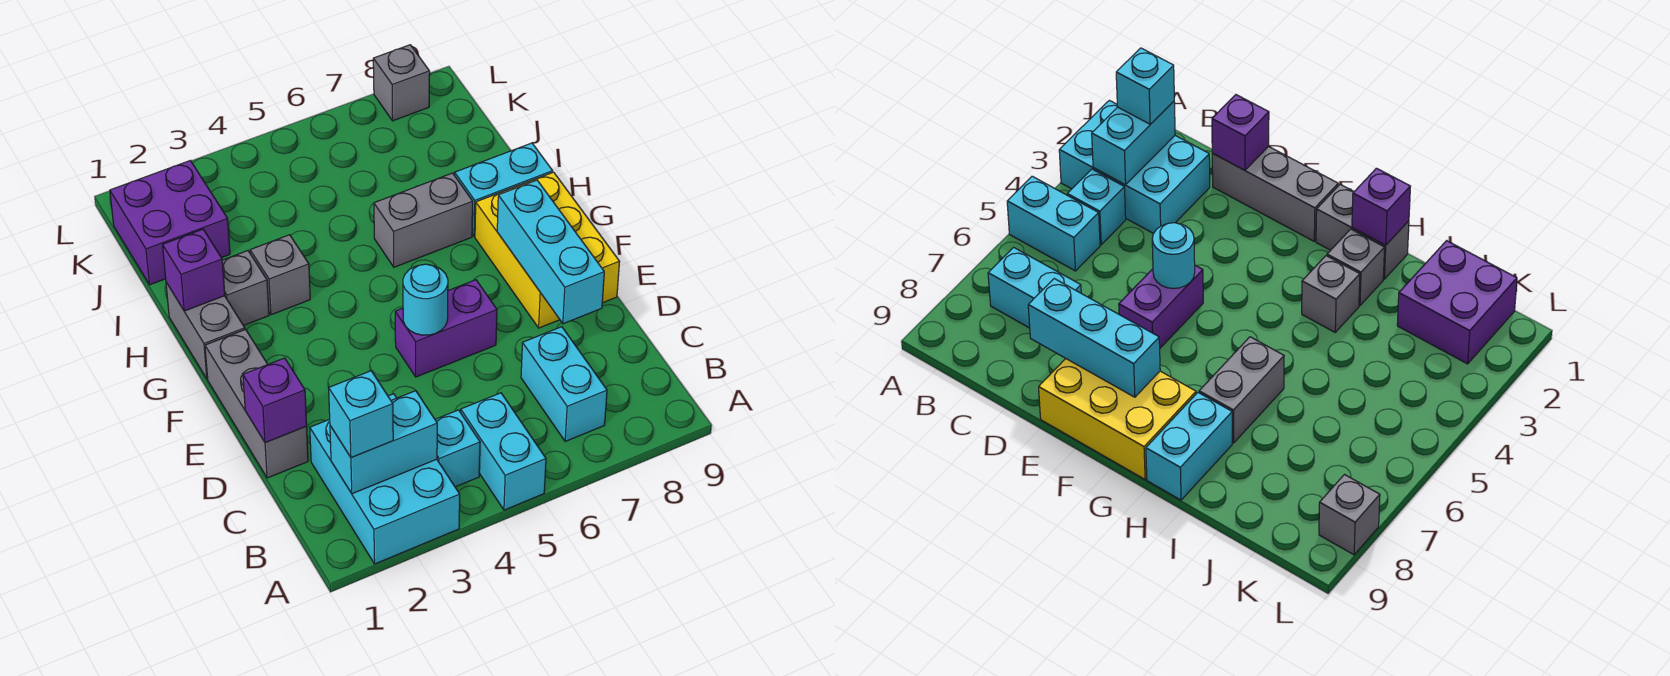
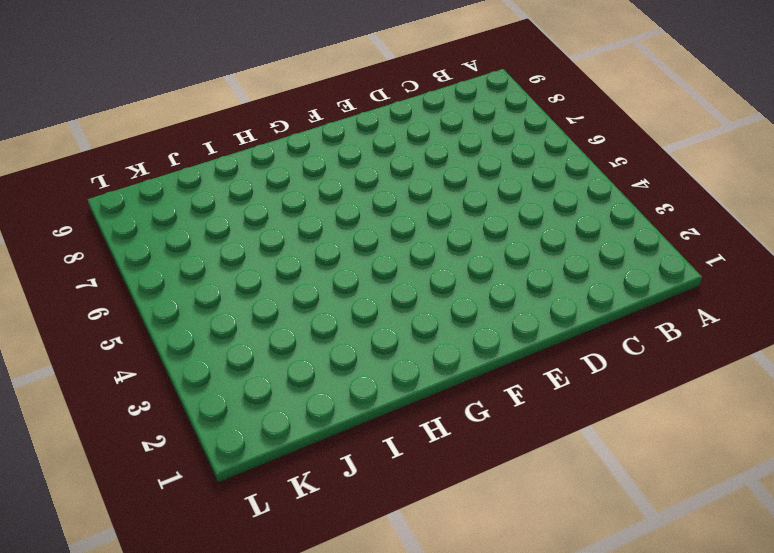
none -> cyan brick A2:C3 level 1
none -> cyan brick A5:B5 level 1
none -> cyan brick B4 level 1

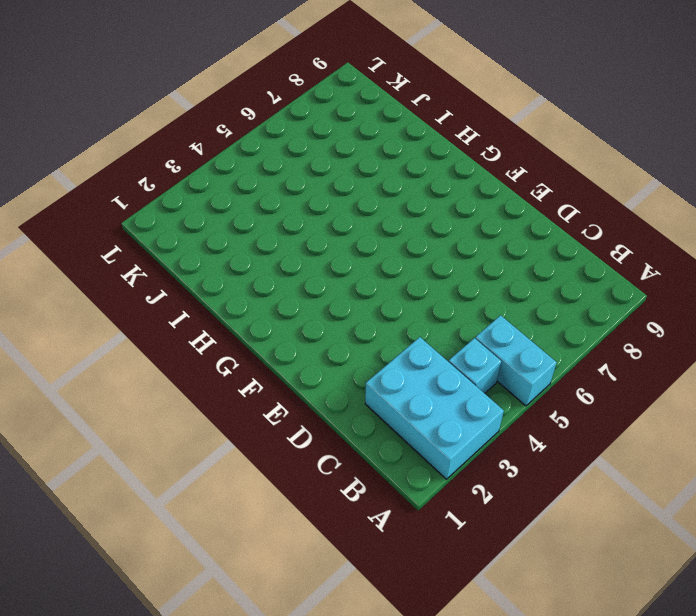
none -> cyan brick B7:C7 level 1
none -> grey brick D1:F1 level 1
none -> purple brick E5:E6 level 1

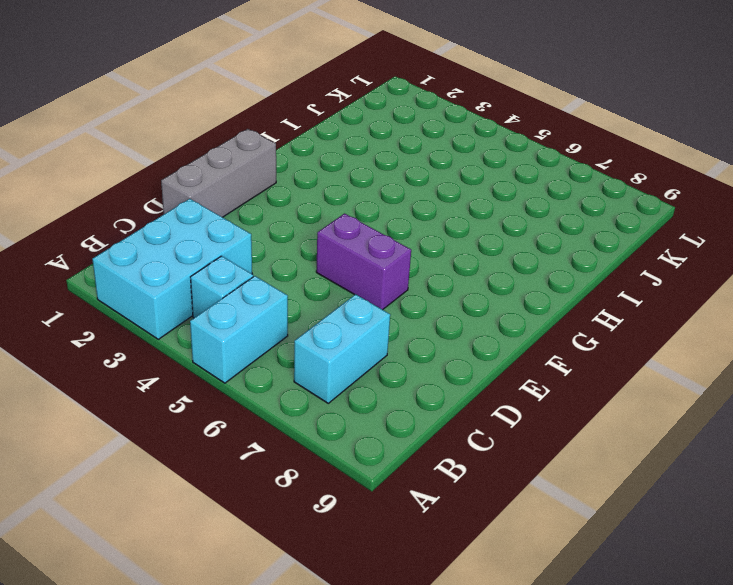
none -> yellow brick E8:G9 level 1
none -> grey brick G1:H1 level 1
none -> grey brick H2 level 1

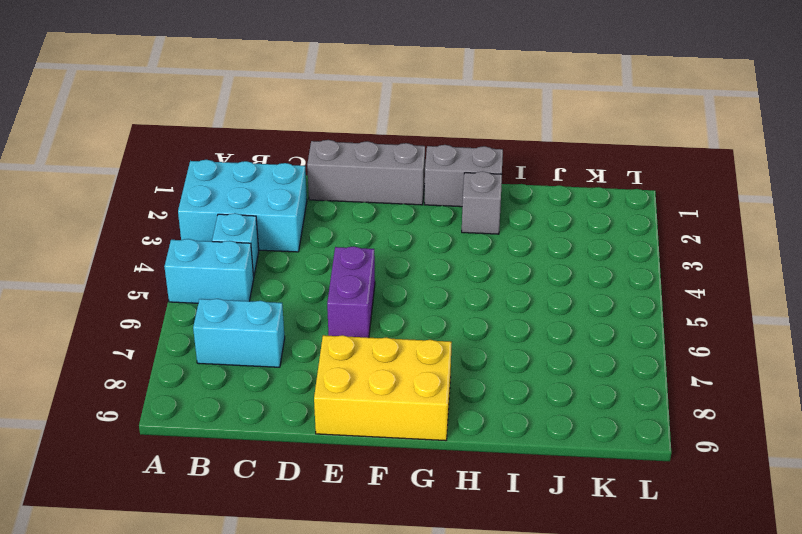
none -> grey brick H3 level 1
none -> grey brick H6:H7 level 1
none -> cyan brick H8:H9 level 1

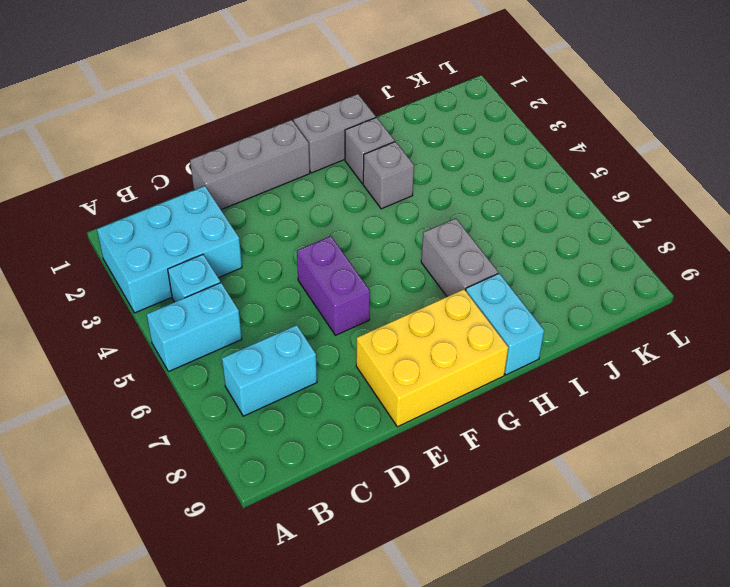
none -> purple brick J1:K2 level 1
none -> grey brick L8 level 1
none -> cyan brick B2:B3 level 2

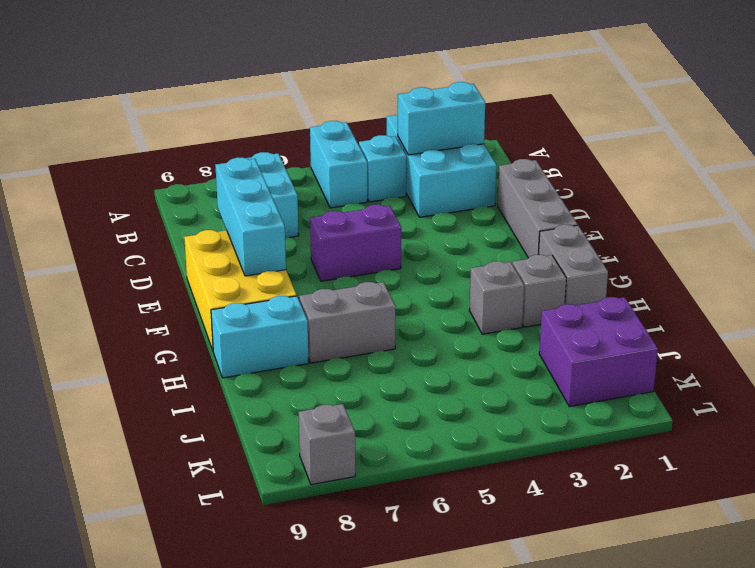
none -> purple brick D1 level 2
none -> cyan round brick E5 level 2
none -> purple brick H1 level 2

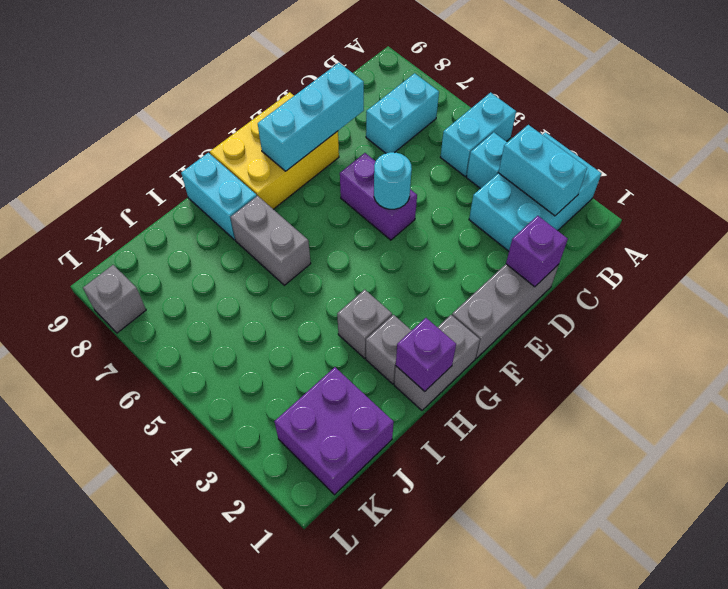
none -> cyan brick B2 level 3

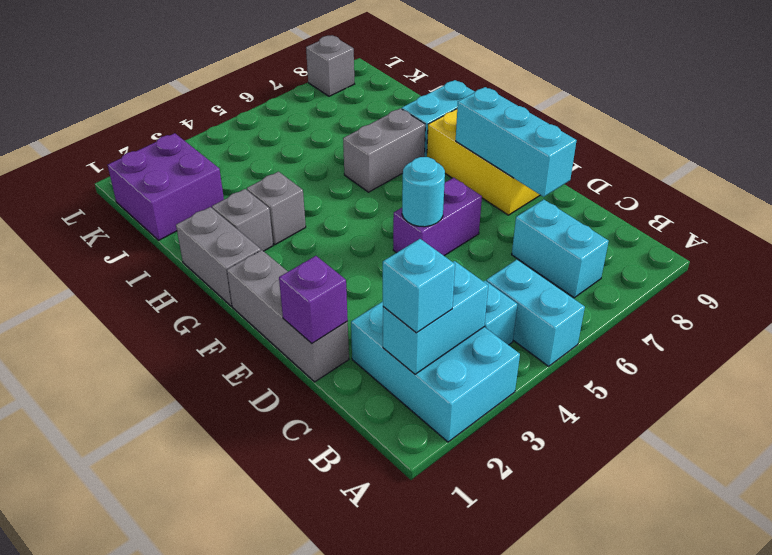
none -> purple brick H1 level 2

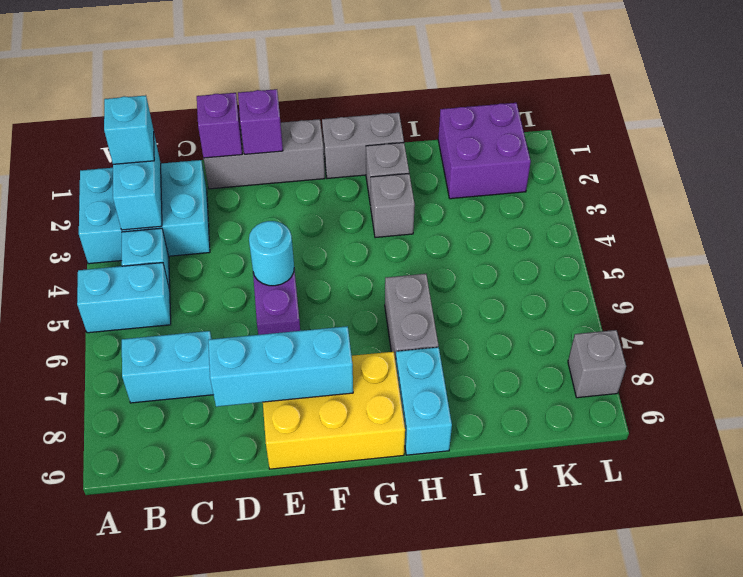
purple brick E1 level 2 -> purple brick H1 level 2

